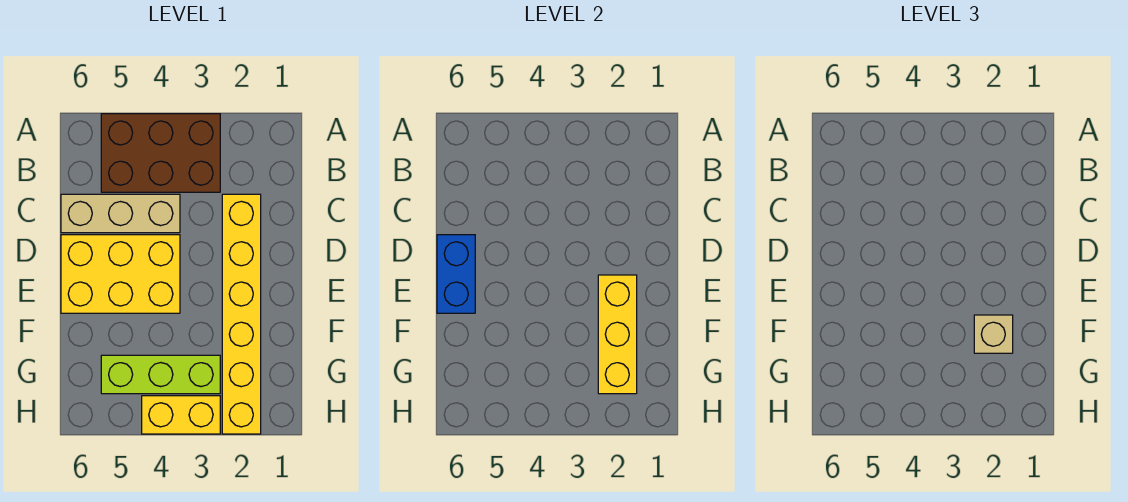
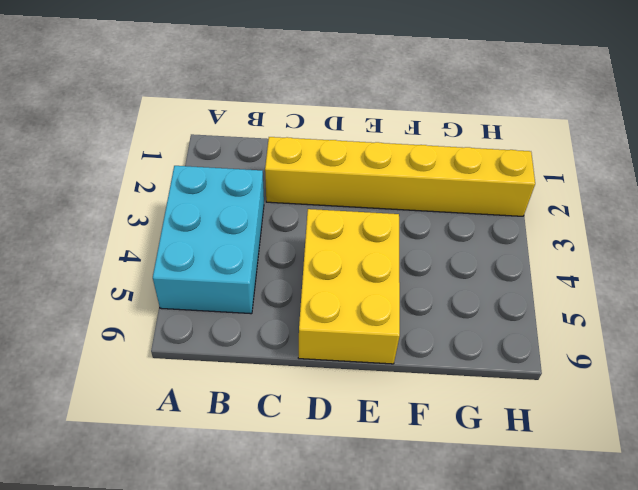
cyan brick A3:B5 level 1 -> brown brick A3:B5 level 1
none -> tan brick C4:C6 level 1
none -> lime brick G3:G5 level 1

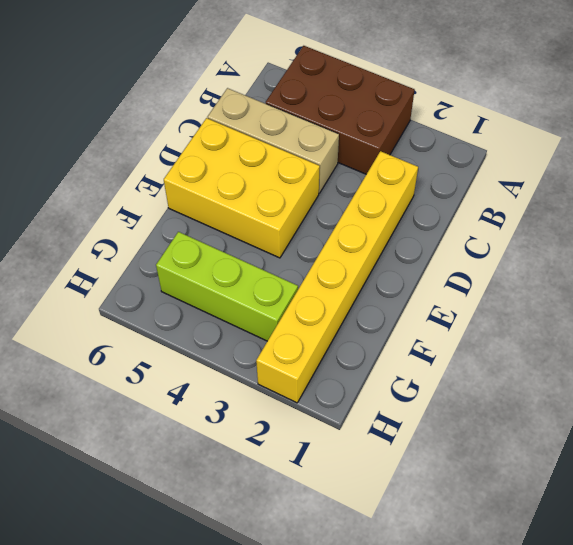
none -> yellow brick H3:H4 level 1
none -> blue brick D6:E6 level 2

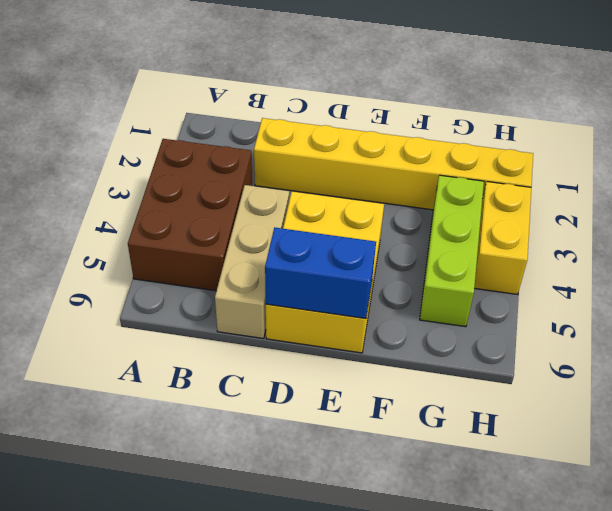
none -> yellow brick E2:G2 level 2
none -> tan brick F2 level 3

